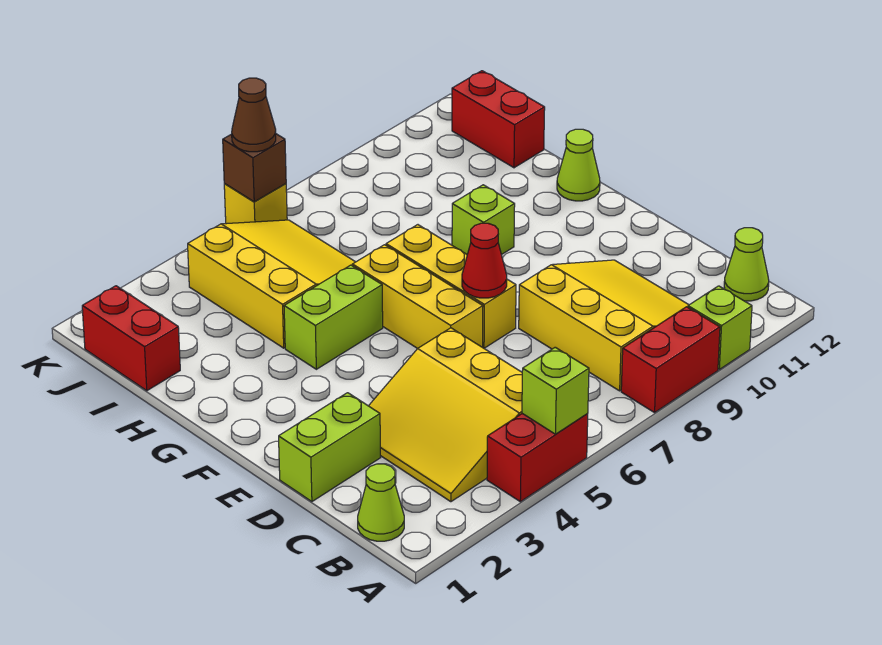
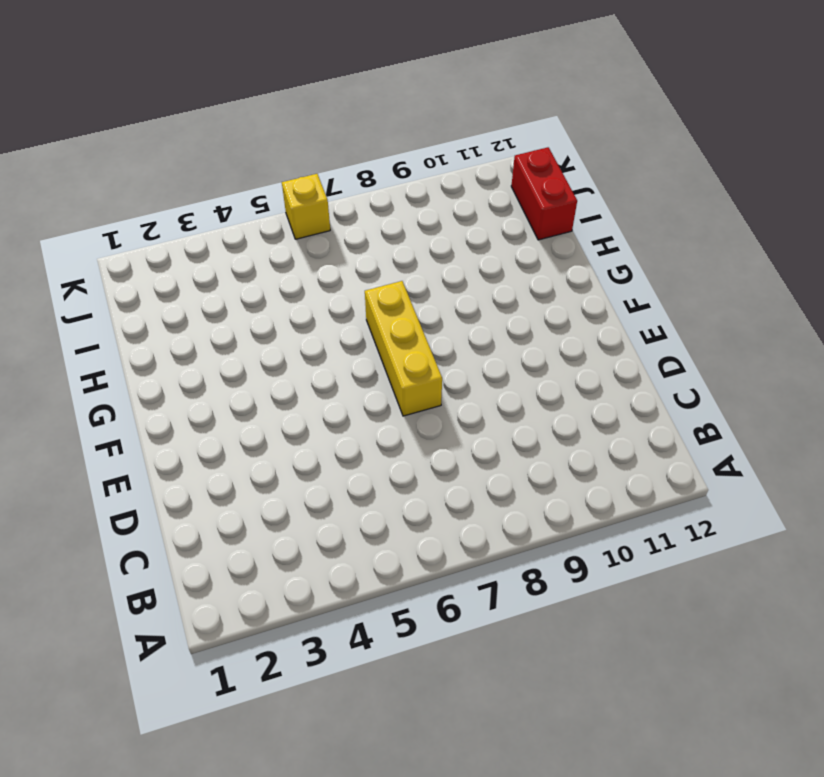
none -> red brick A4:A5 level 1
none -> red brick A8:A9 level 1
none -> lime brick A10 level 1

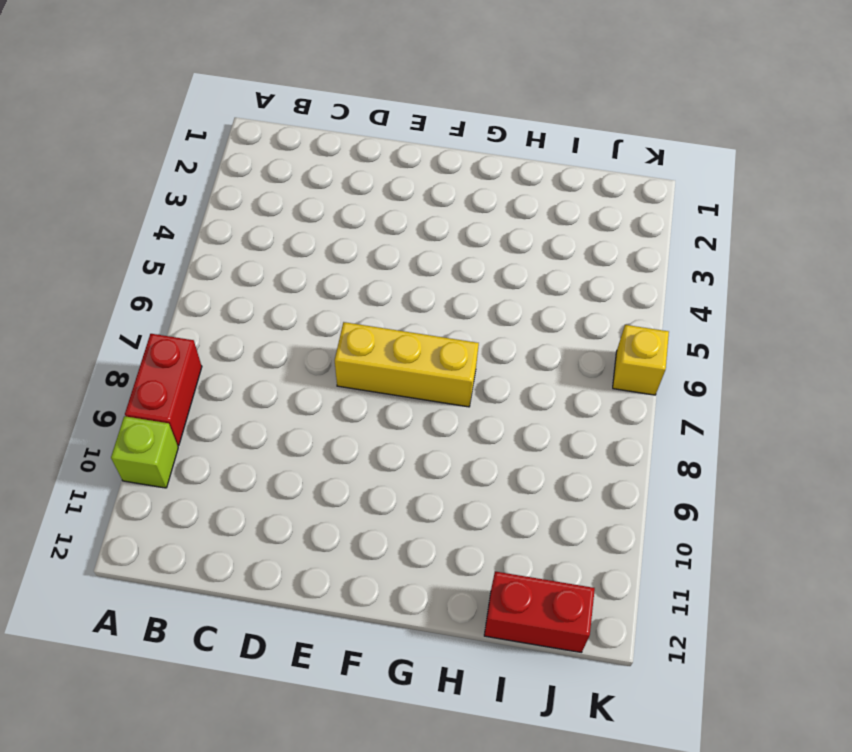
none -> red brick A4:A5 level 1
none -> lime cone B1 level 1
none -> yellow slope B3:D5 level 1 top 5

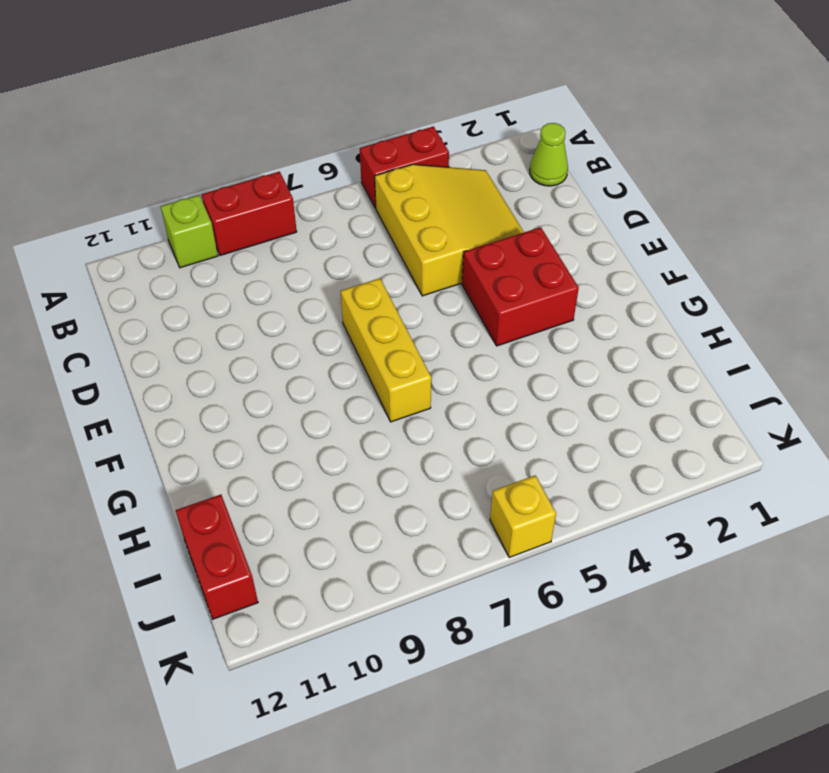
red brick E3:F4 level 1 -> none
none -> yellow slope B8:D10 level 1 top 8
none -> lime cone B12 level 1
none -> lime brick D1:D2 level 1

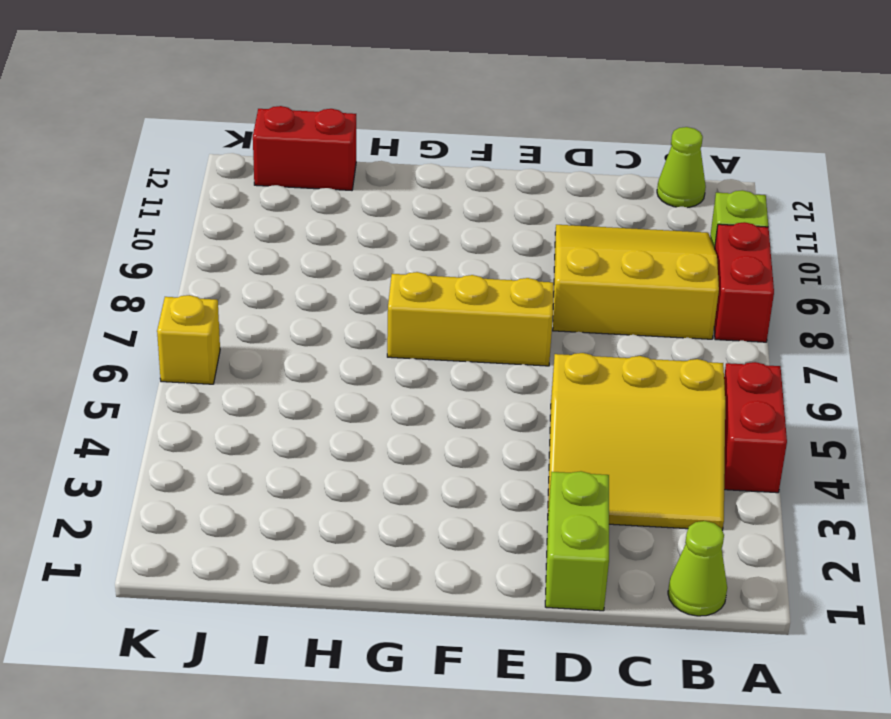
none -> yellow brick E6:G6 level 1
none -> lime brick G4:G5 level 1
none -> lime brick G9 level 1

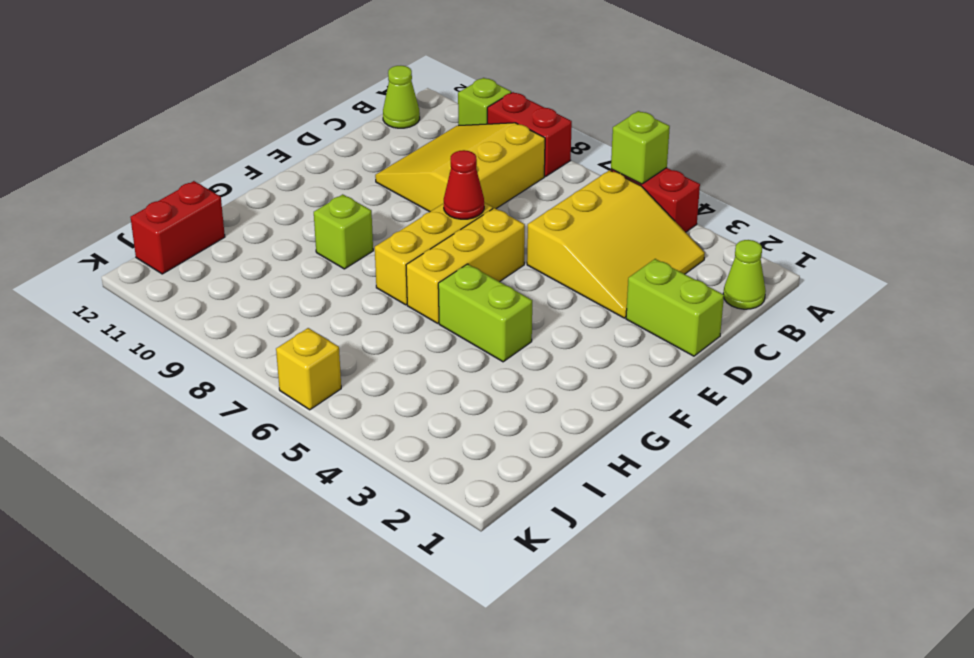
none -> lime cone G12 level 1
none -> yellow slope H4:J6 level 1 top 4
none -> red brick I1:J1 level 1

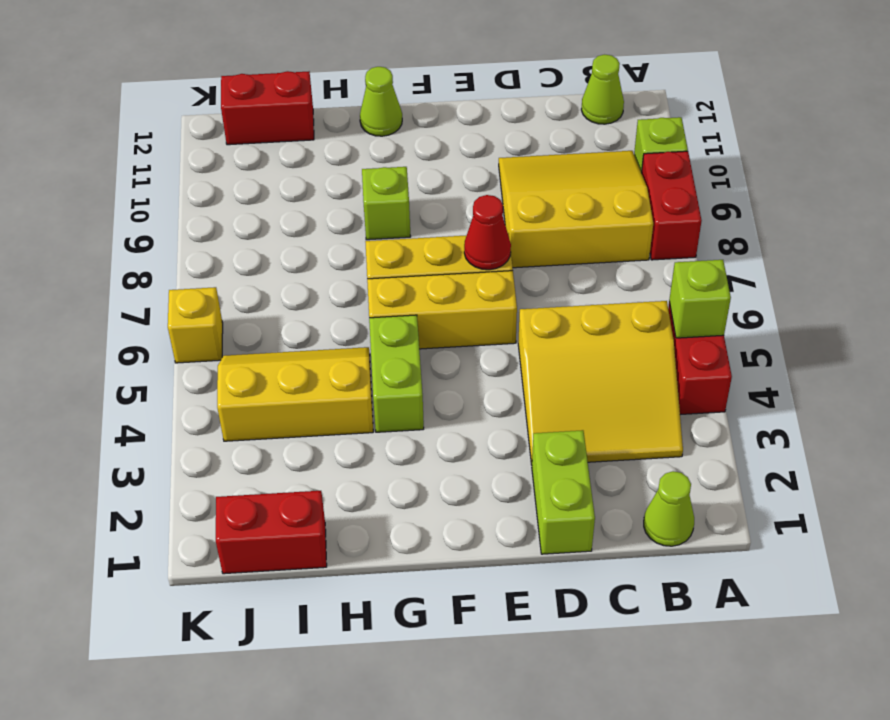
yellow slope H4:J5 level 1 top 4 -> yellow slope H4:J6 level 1 top 4
none -> brown brick K6 level 2
none -> brown cone K6 level 3

